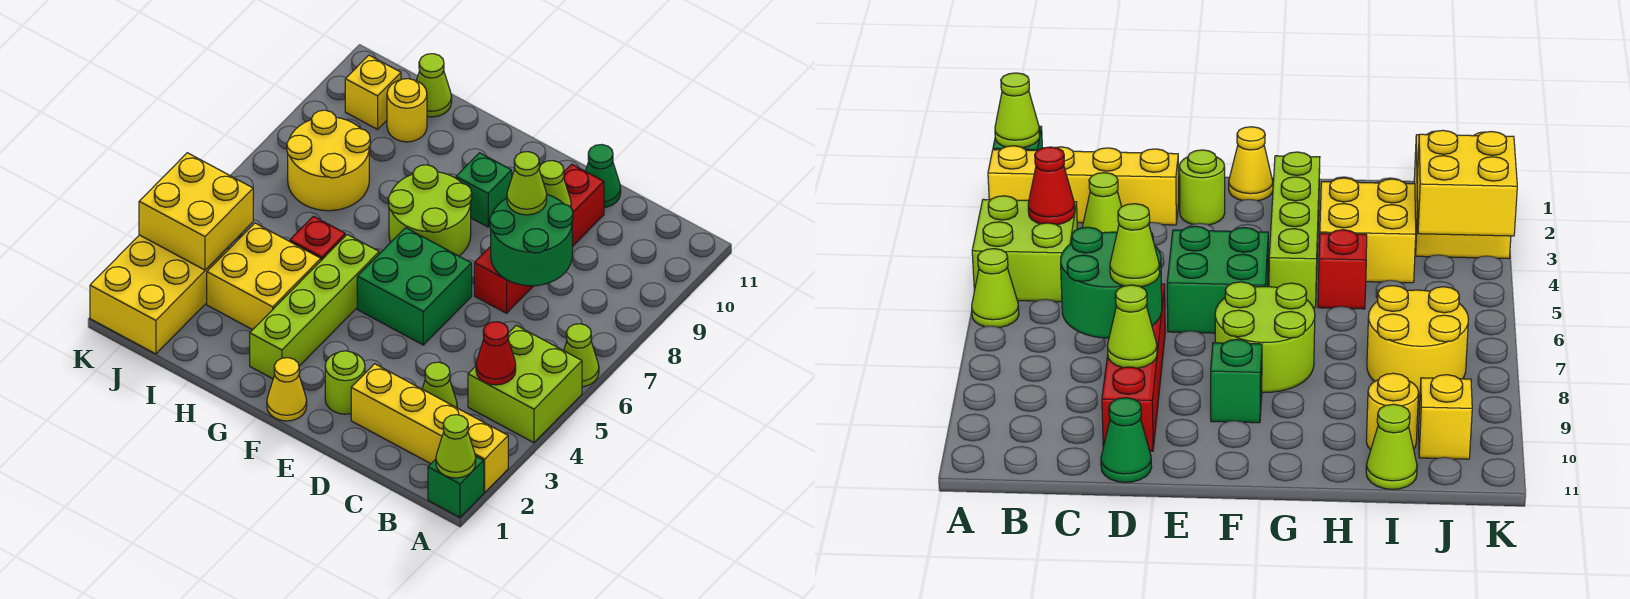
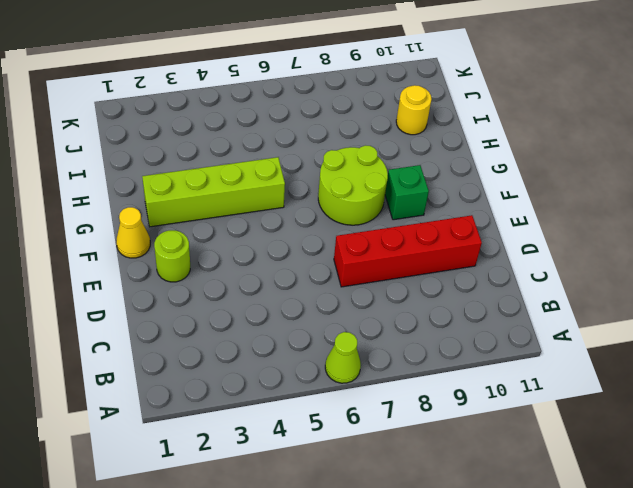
none -> green brick A1 level 1
none -> yellow brick A2:D2 level 1
none -> lime brick A4:B5 level 1

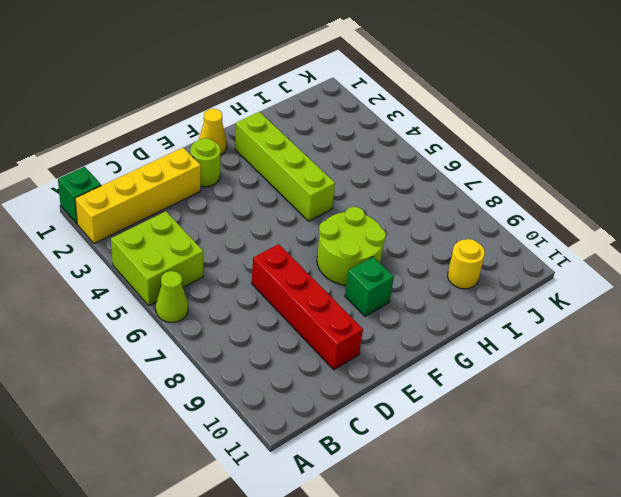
none -> lime cone C3 level 1
none -> green cone D11 level 1
none -> green brick E5:F6 level 1

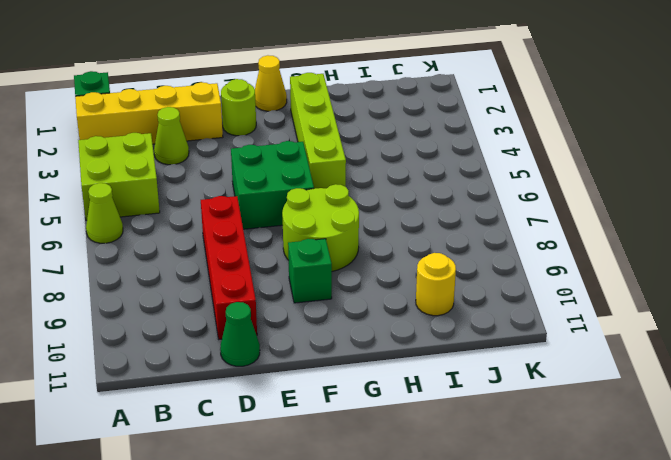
none -> yellow brick H3:I4 level 1
none -> red brick H5 level 1
none -> yellow round brick I7:J8 level 1

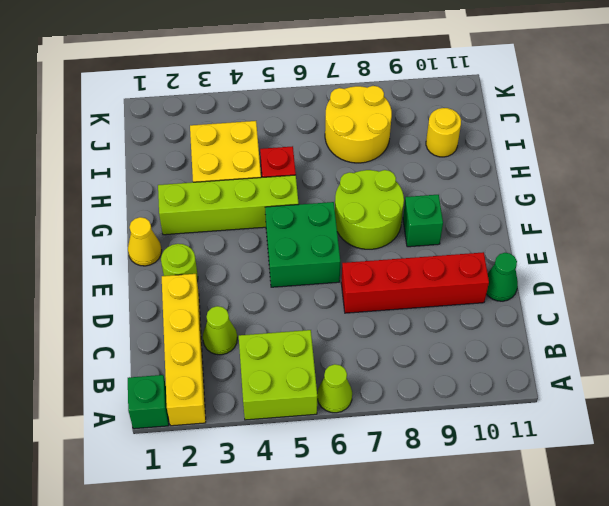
none -> lime cone I11 level 1
none -> yellow brick J1:K3 level 1
none -> yellow brick J10 level 1

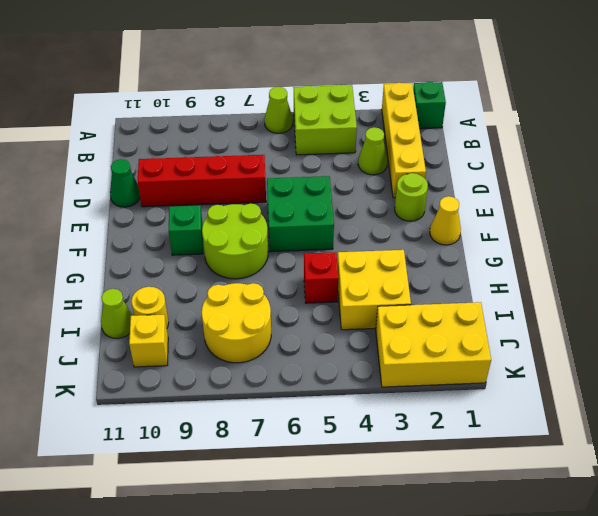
none -> lime brick G2:G5 level 1
none -> lime cone A1 level 2
none -> red cone B4 level 2

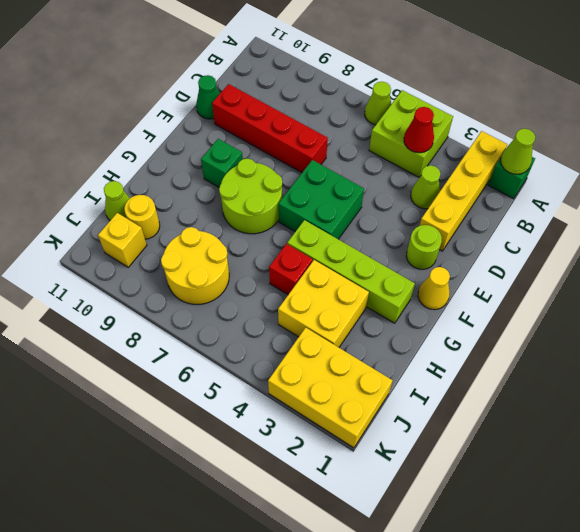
none -> green round brick C7:D8 level 2
none -> lime cone D9 level 2
none -> yellow brick J3:K4 level 2

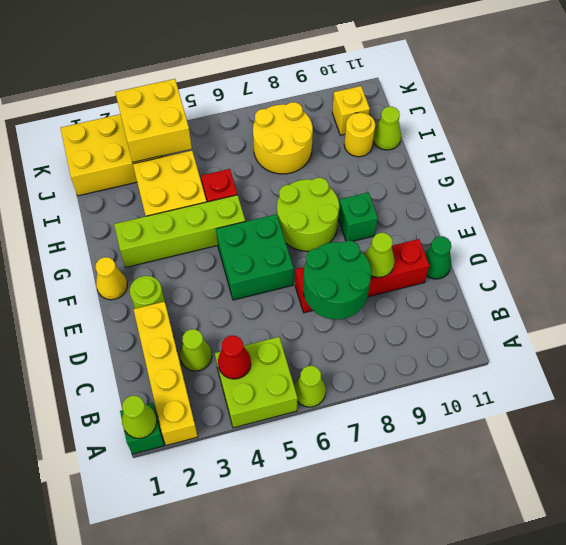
none -> lime cone D8 level 3

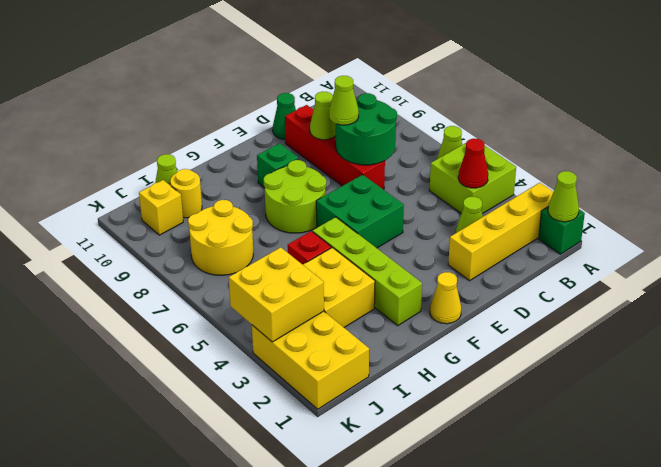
none -> lime round brick E2 level 1

